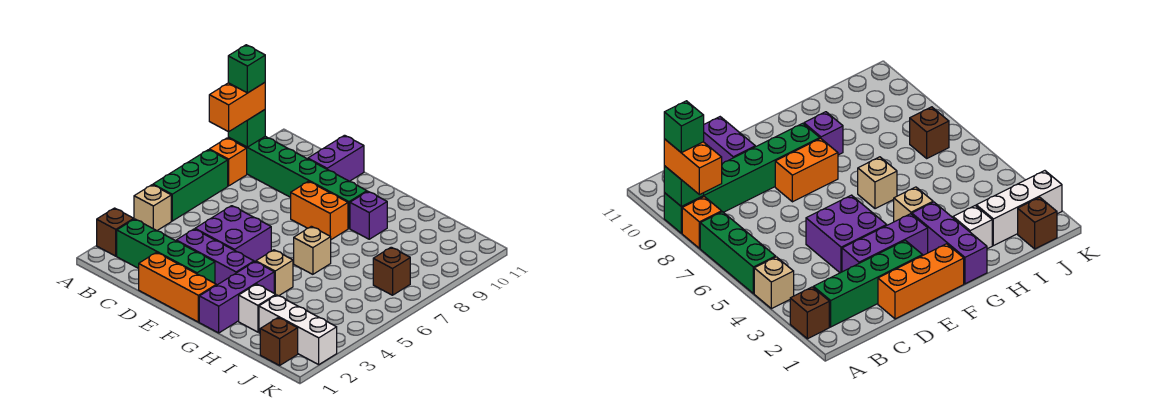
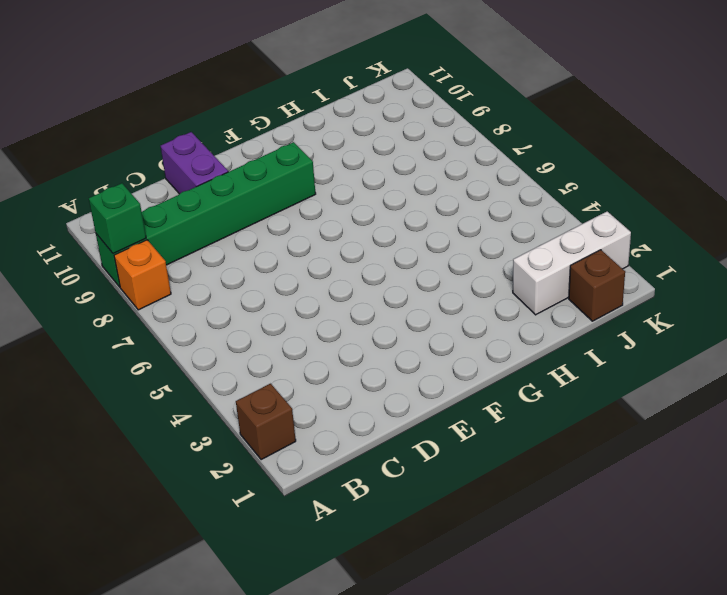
none -> tan brick A4 level 1
none -> green brick A5:A7 level 1
none -> green brick B2:E2 level 1

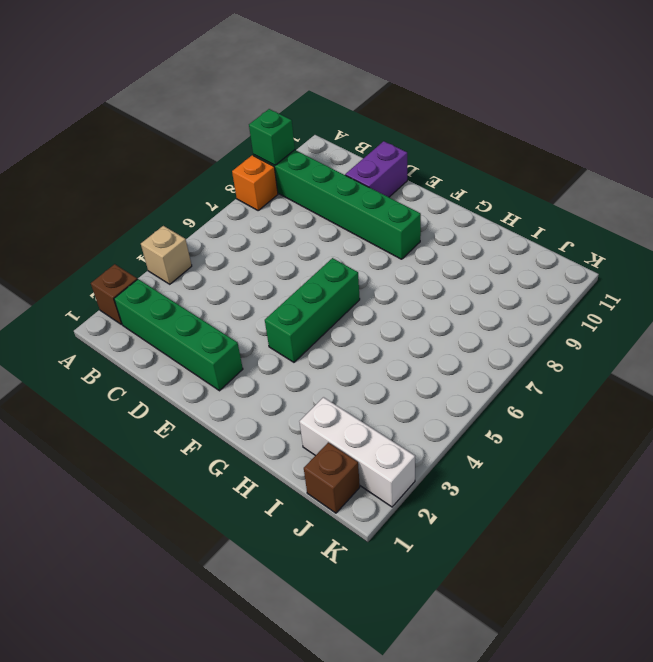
green brick F4:F6 level 1 -> green brick A5:A7 level 1
none -> orange brick D1:F1 level 1
none -> purple brick D3:F3 level 1
none -> purple brick D4:E5 level 1

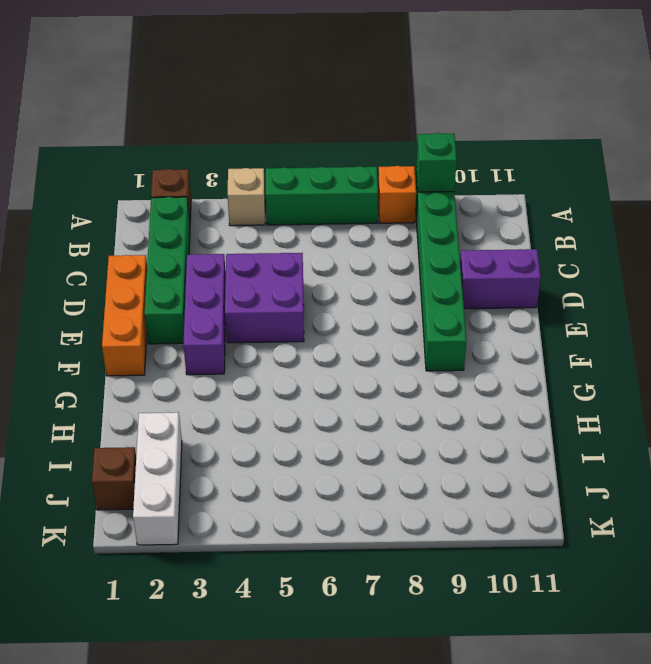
none -> orange brick E8:F8 level 1
none -> purple brick G1:G3 level 1
none -> tan brick G4 level 1

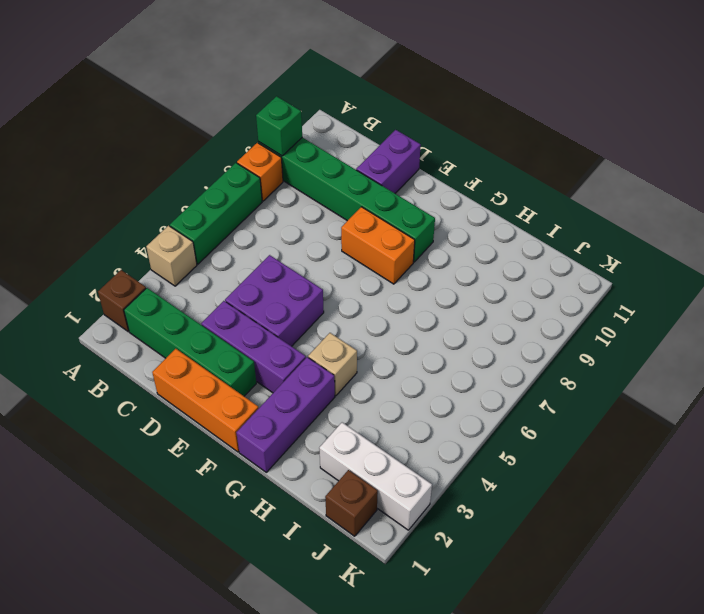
none -> tan brick G6 level 1
none -> purple brick G9 level 1
none -> white brick H2 level 1

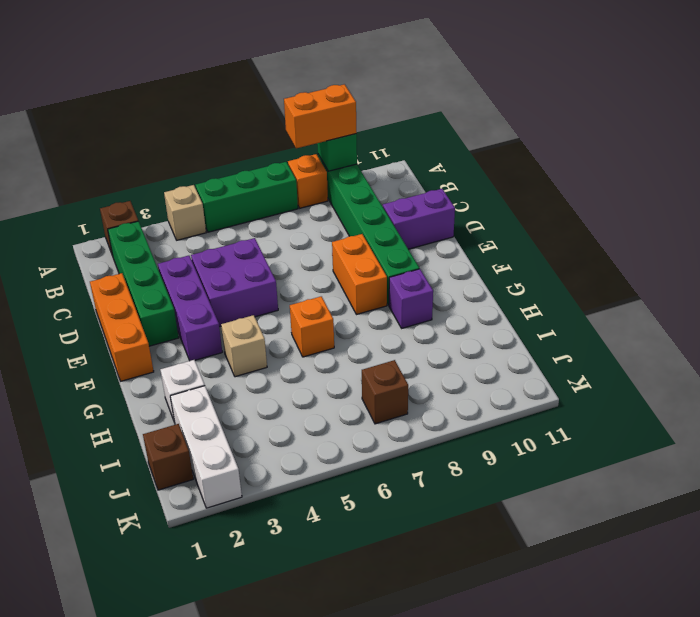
orange brick G6 level 1 -> tan brick G6 level 1
none -> purple brick G1:G3 level 1
none -> green brick A9 level 4

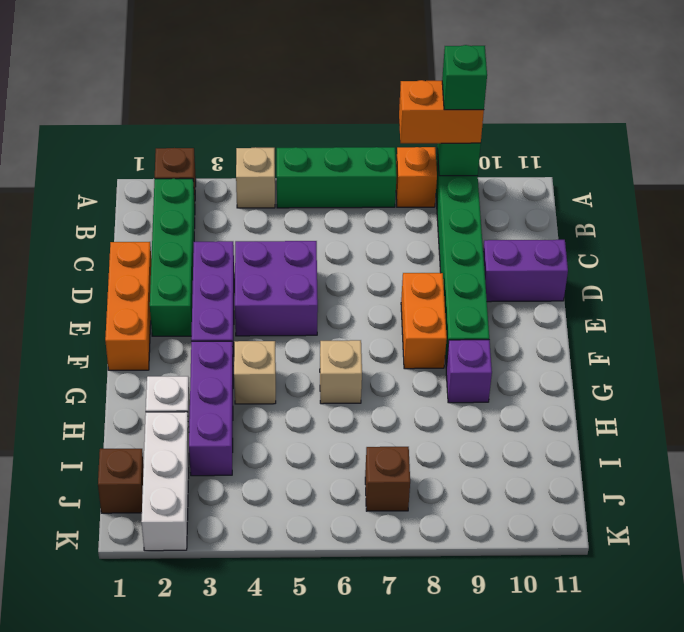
purple brick G3:I3 level 1 -> purple brick G1:G3 level 1

